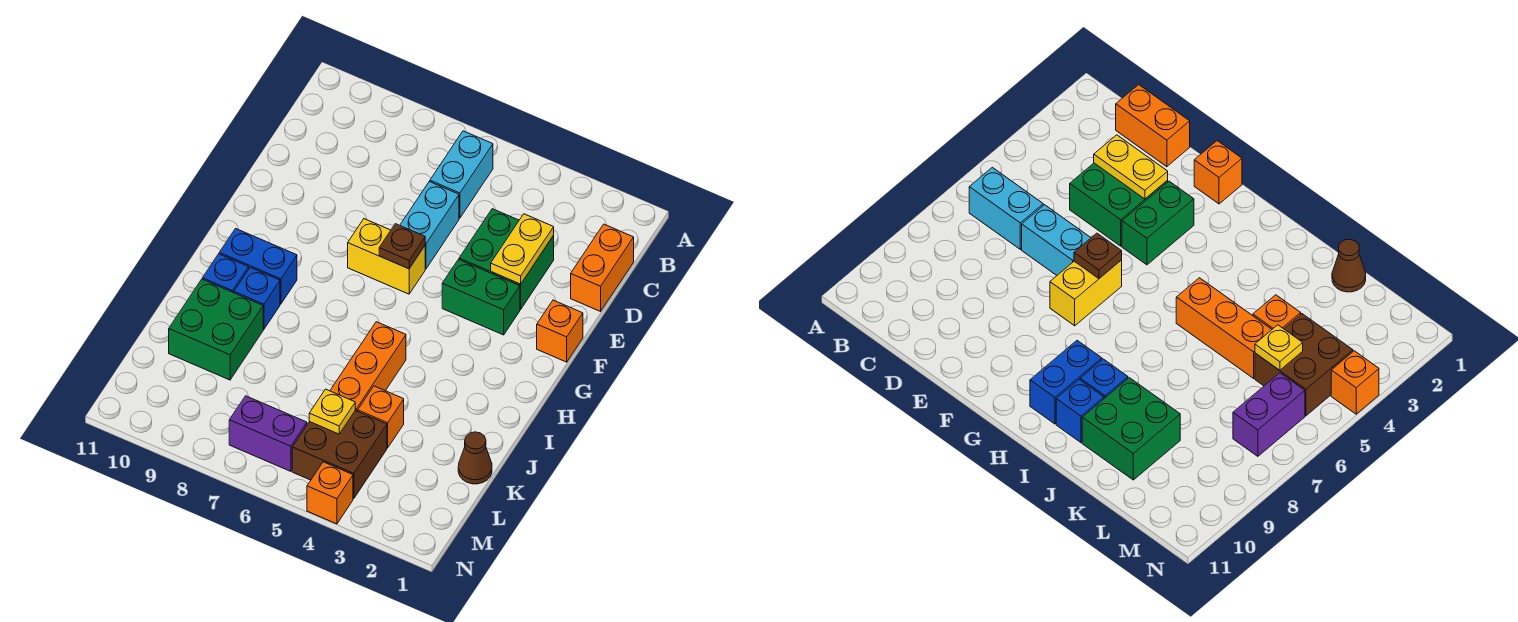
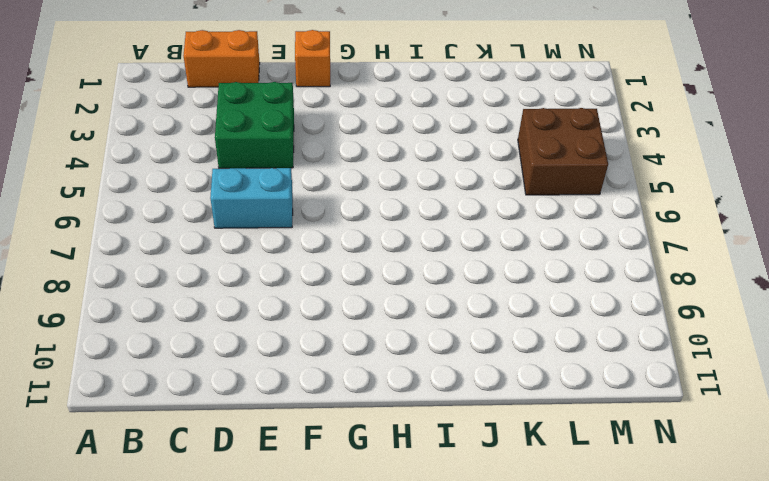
none -> cyan brick B6:C6 level 1
none -> green brick F3:F4 level 1
none -> yellow brick F6:F7 level 1

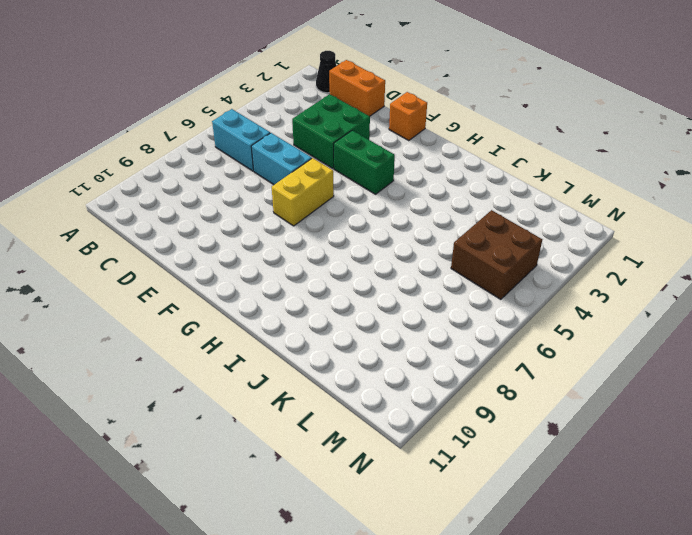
black cone B1 level 1 -> none
green brick F4:G4 level 1 -> green brick F3:F4 level 1
none -> blue brick H9:H10 level 1
none -> orange brick I5:K5 level 1
none -> blue brick I9 level 1

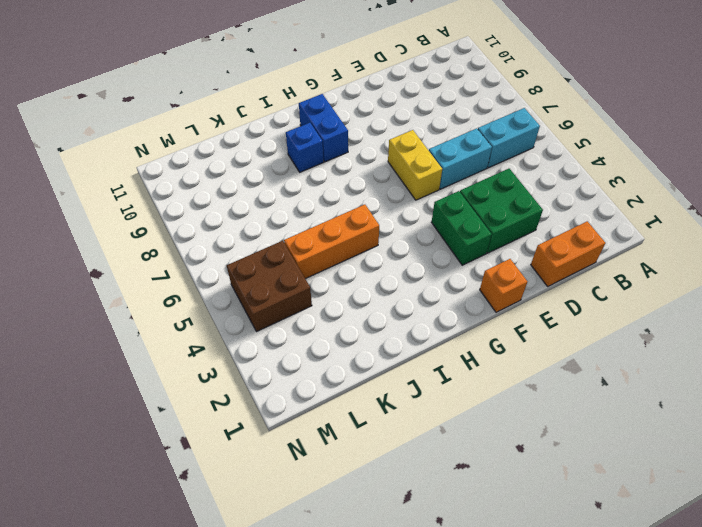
none -> blue brick I10 level 1
none -> green brick J9:K10 level 1
none -> brown cone K1 level 1

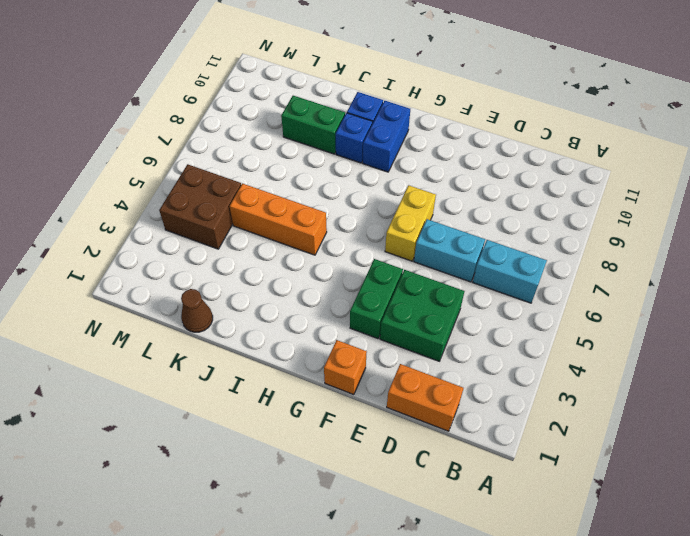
green brick J9:K9 level 1 -> green brick J9:K10 level 1
none -> orange brick K4 level 1
none -> purple brick M6:M7 level 1
none -> orange brick N4 level 1

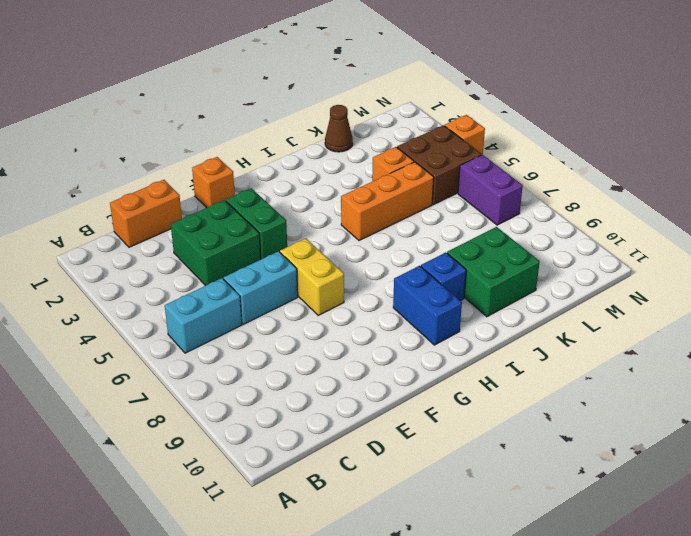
none -> blue brick I10 level 1
none -> yellow plate D3:E3 level 2
none -> brown plate F6 level 2

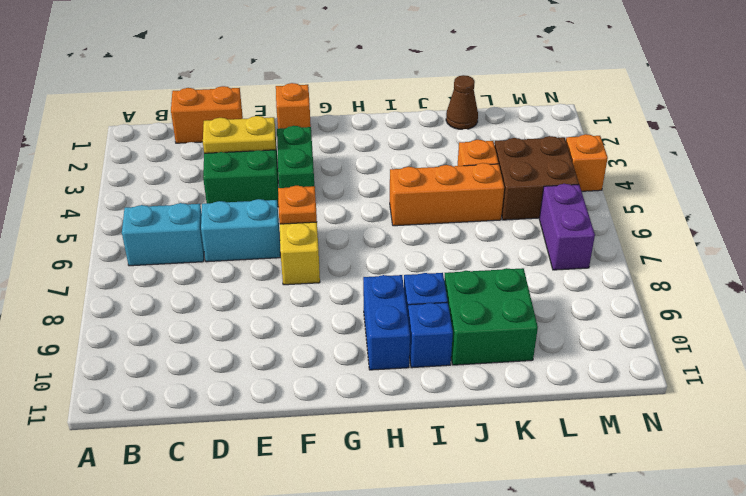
orange plate F6 level 2 -> brown plate F6 level 2
none -> yellow plate L5 level 2

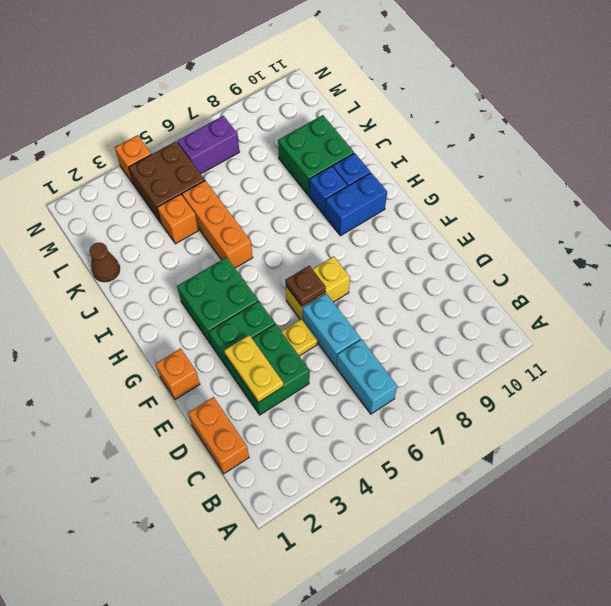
yellow plate E5 level 1 -> yellow plate L5 level 2
green brick G3:H4 level 1 -> none

